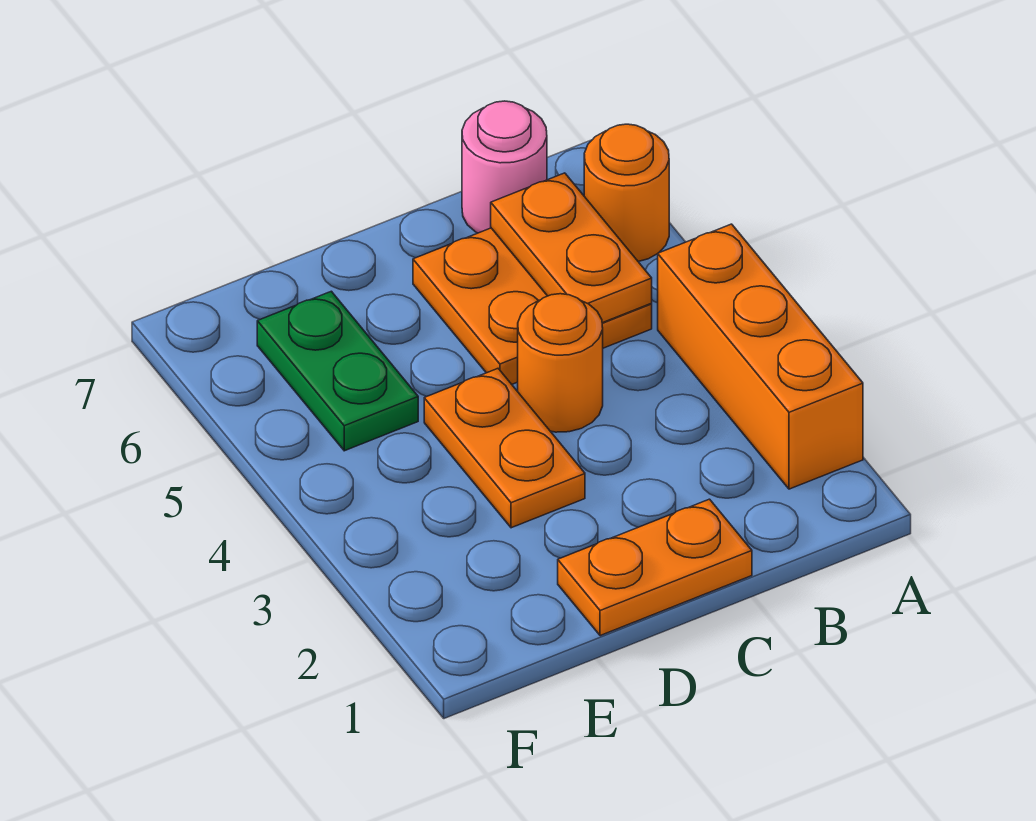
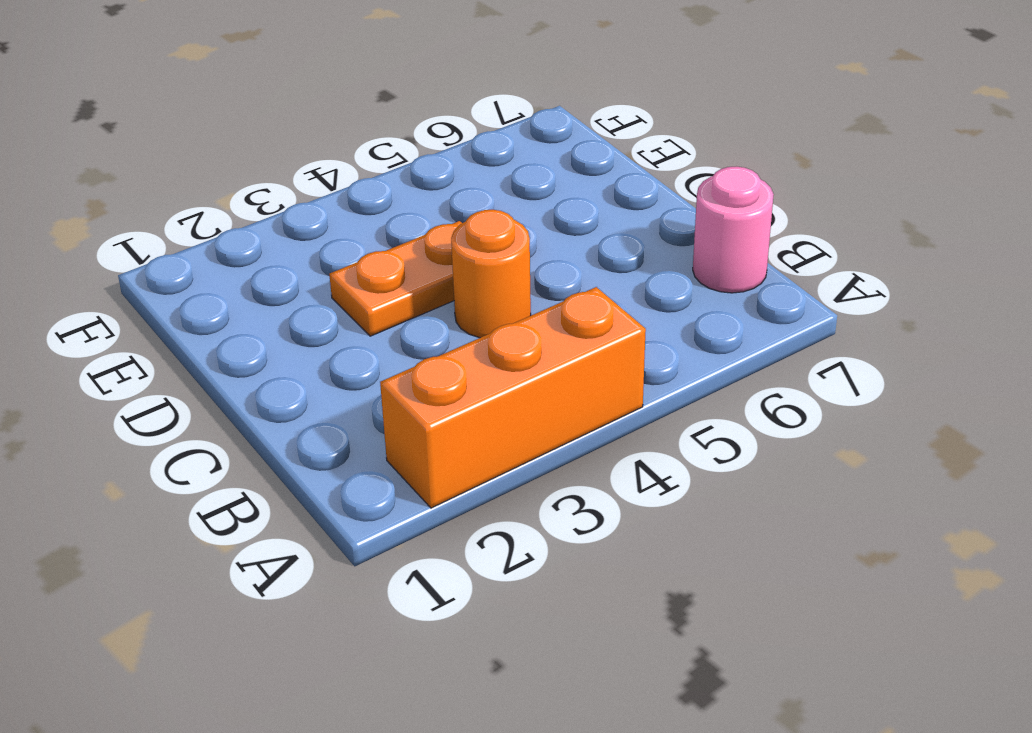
none -> orange round brick A6 level 1
none -> orange plate B5:C6 level 1

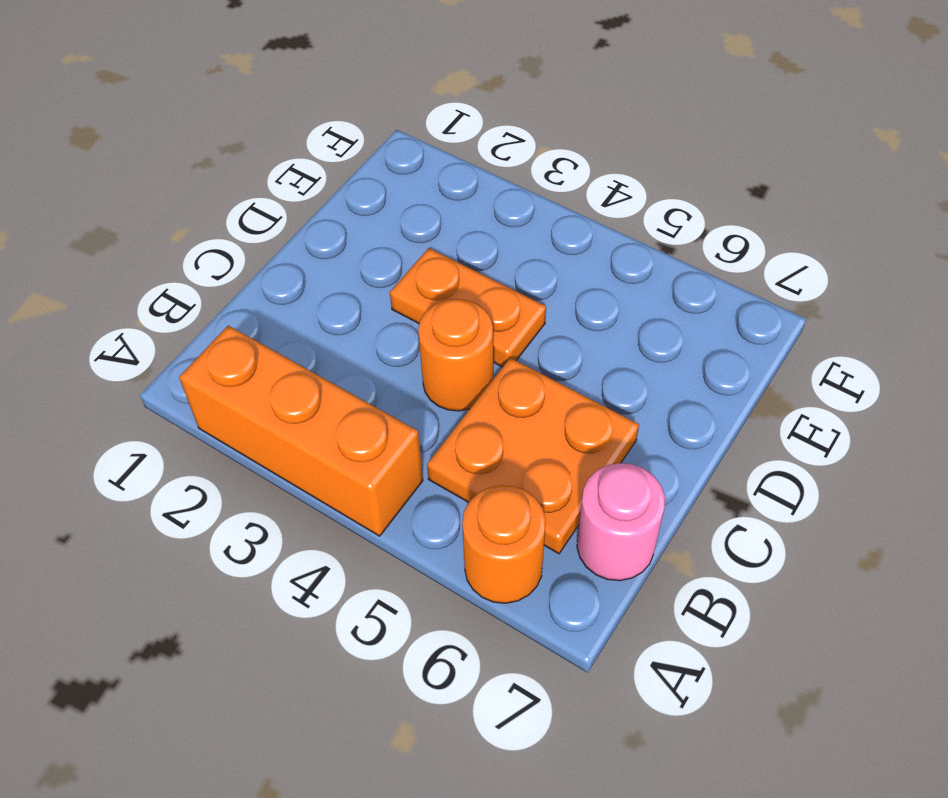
none -> orange plate C1:D1 level 1
none -> green plate E5:E6 level 1

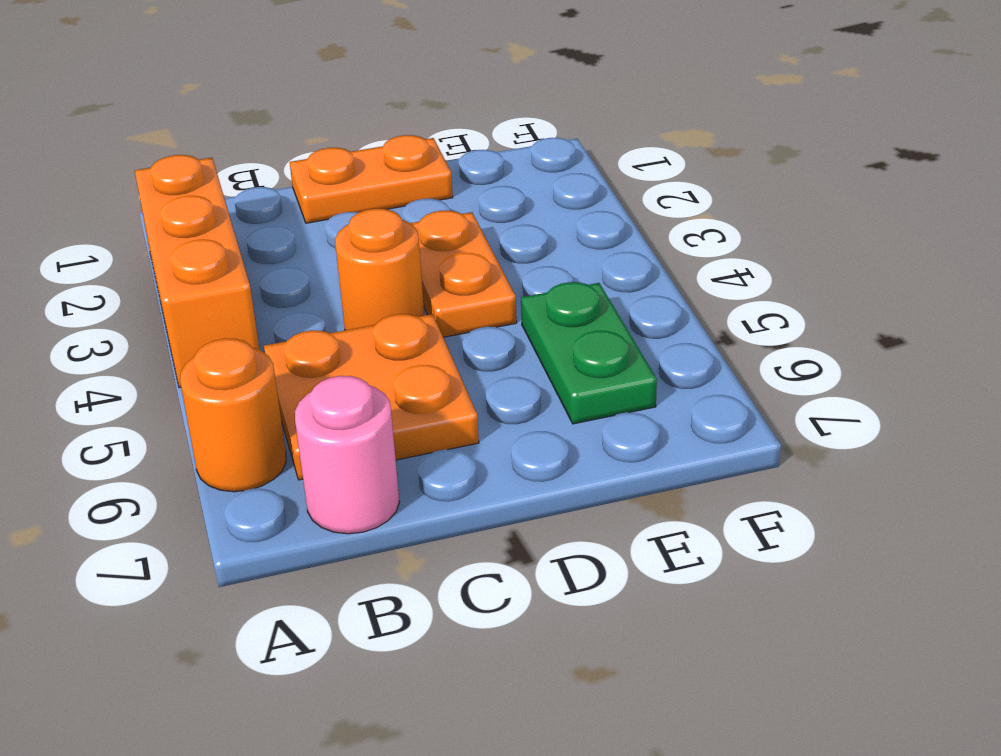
none -> orange plate B5:B6 level 2

